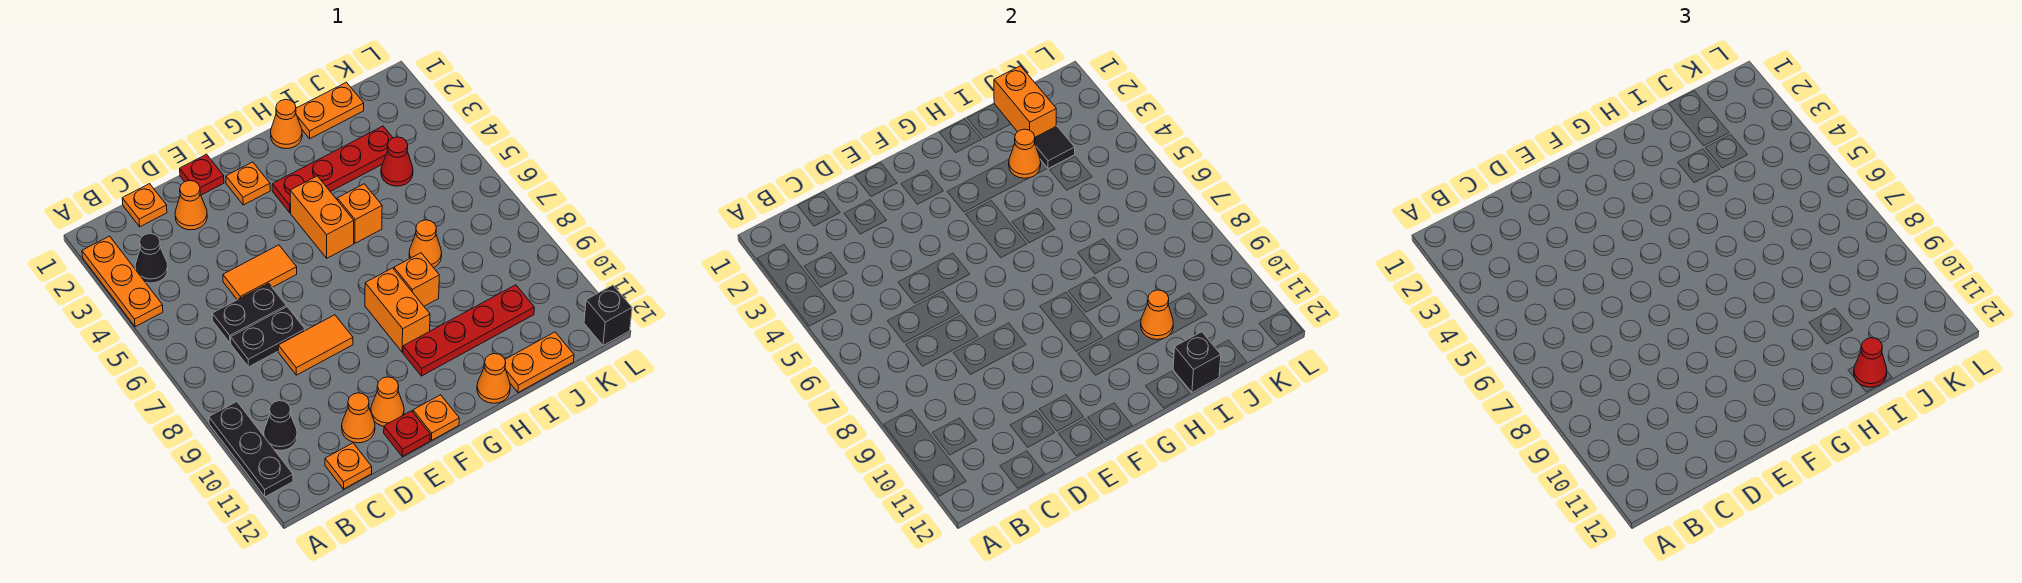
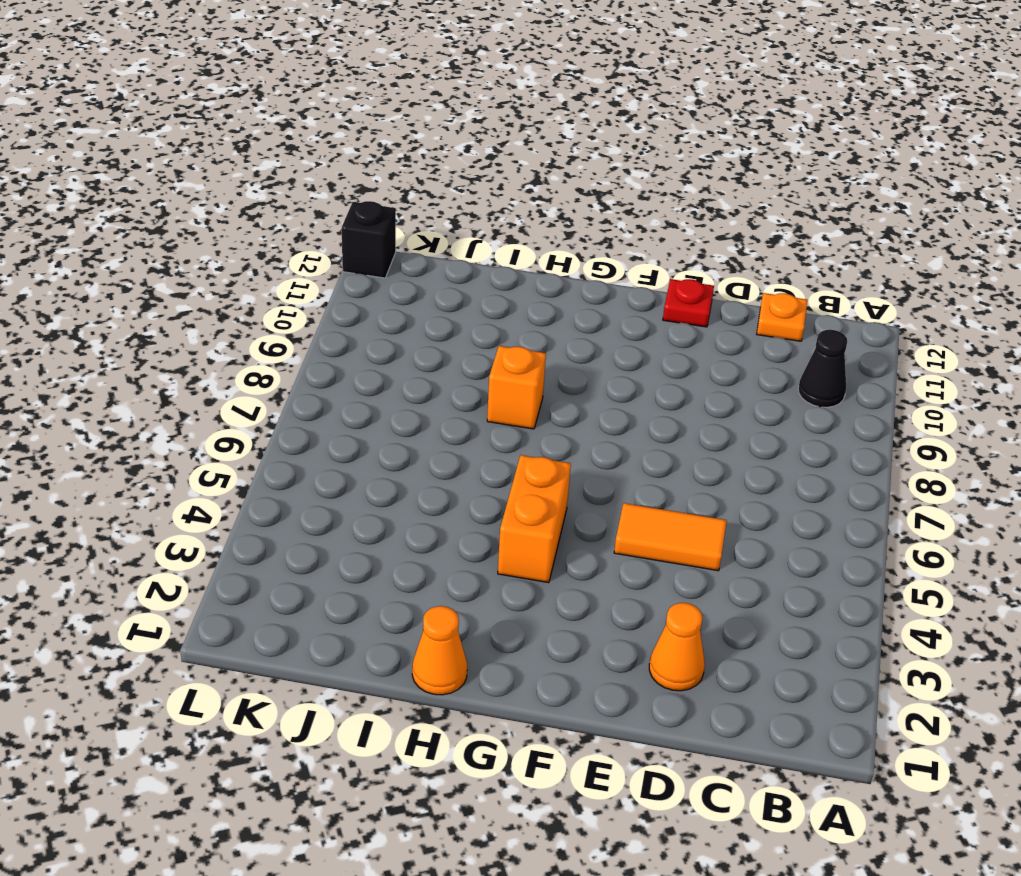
none -> orange plate A2:A4 level 1
none -> black plate A9:A11 level 1
none -> black cone B3 level 1
none -> orange plate C1 level 1

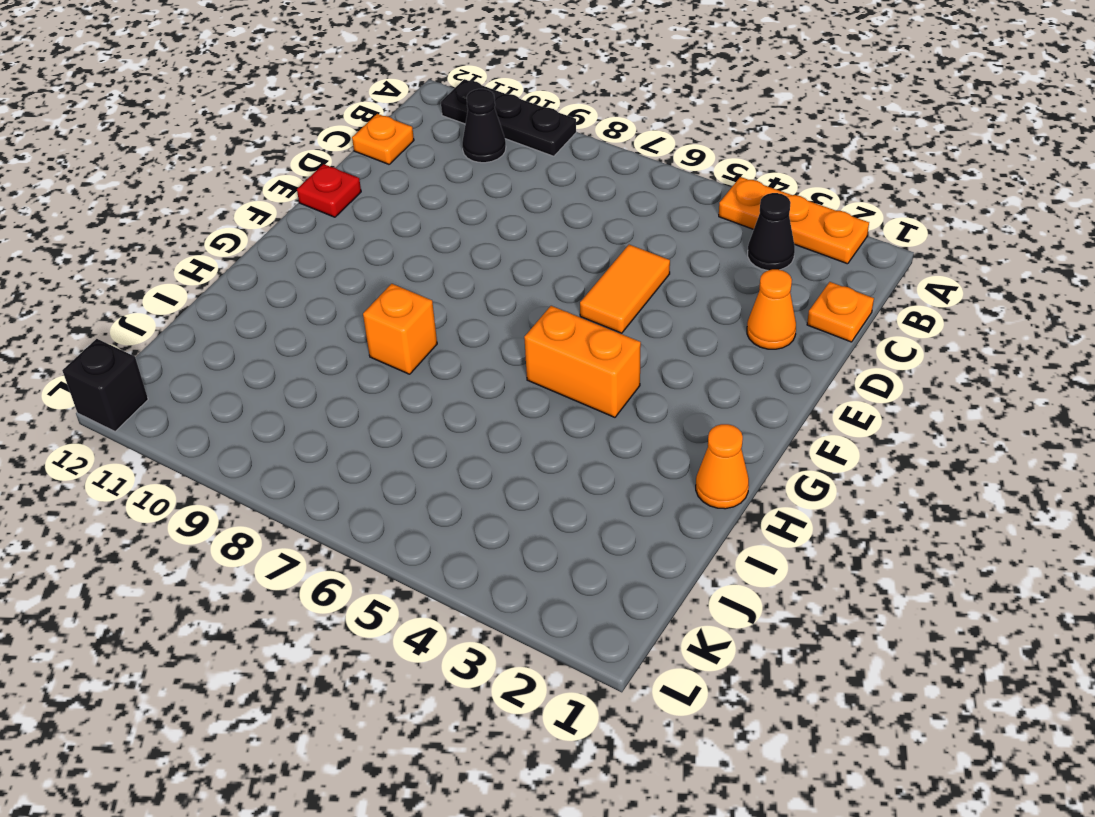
none -> black plate C6:D6 level 1
none -> black plate C7:D7 level 1
none -> orange tile D8:E8 level 1
none -> orange cone D11 level 1

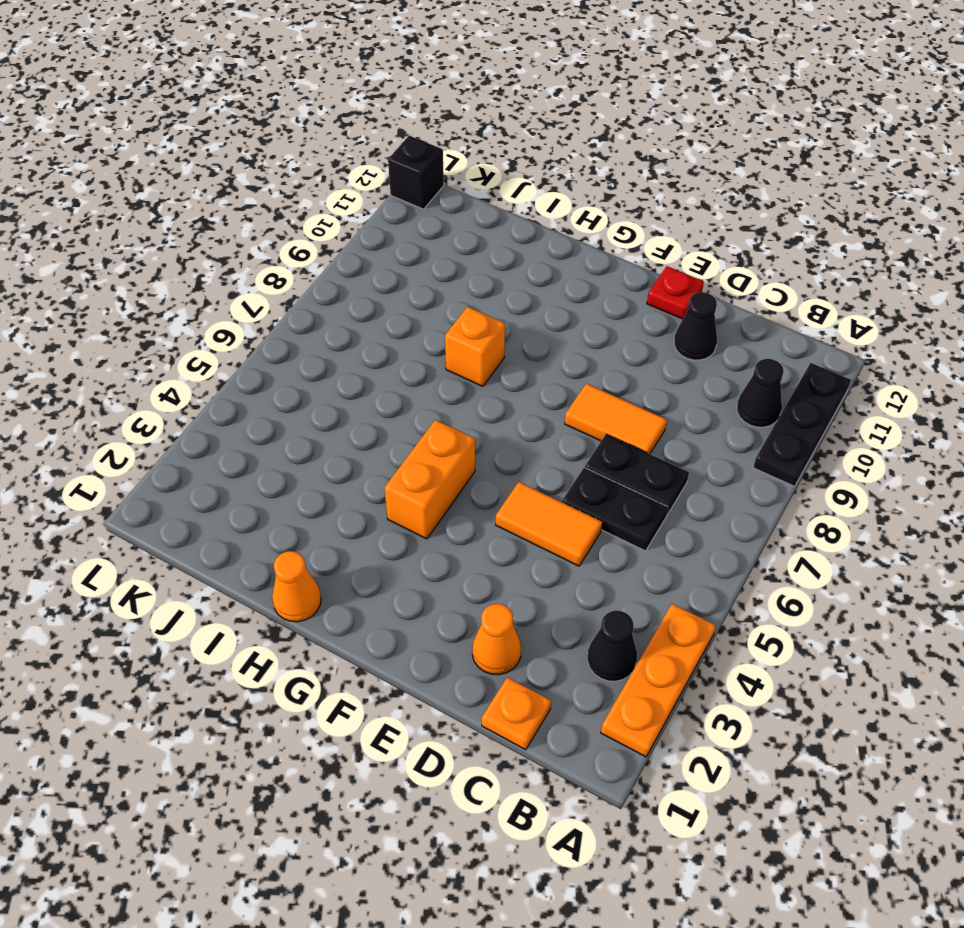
black cone D11 level 1 -> orange cone D11 level 1
none -> orange plate C12 level 1
none -> red plate E1 level 1
none -> orange cone E11 level 1
none -> orange plate F2 level 1

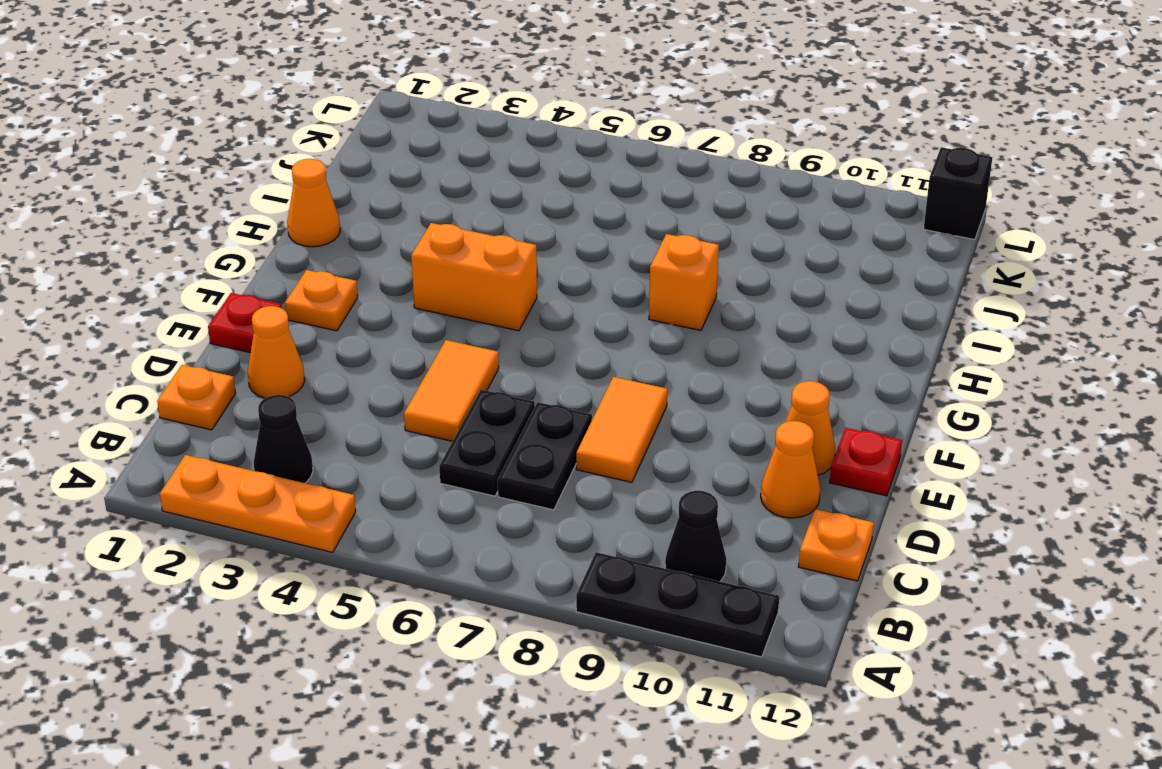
none -> orange plate F12 level 1
none -> red plate G3:J3 level 1
none -> orange brick G8:G9 level 1
none -> red plate G10:J10 level 1

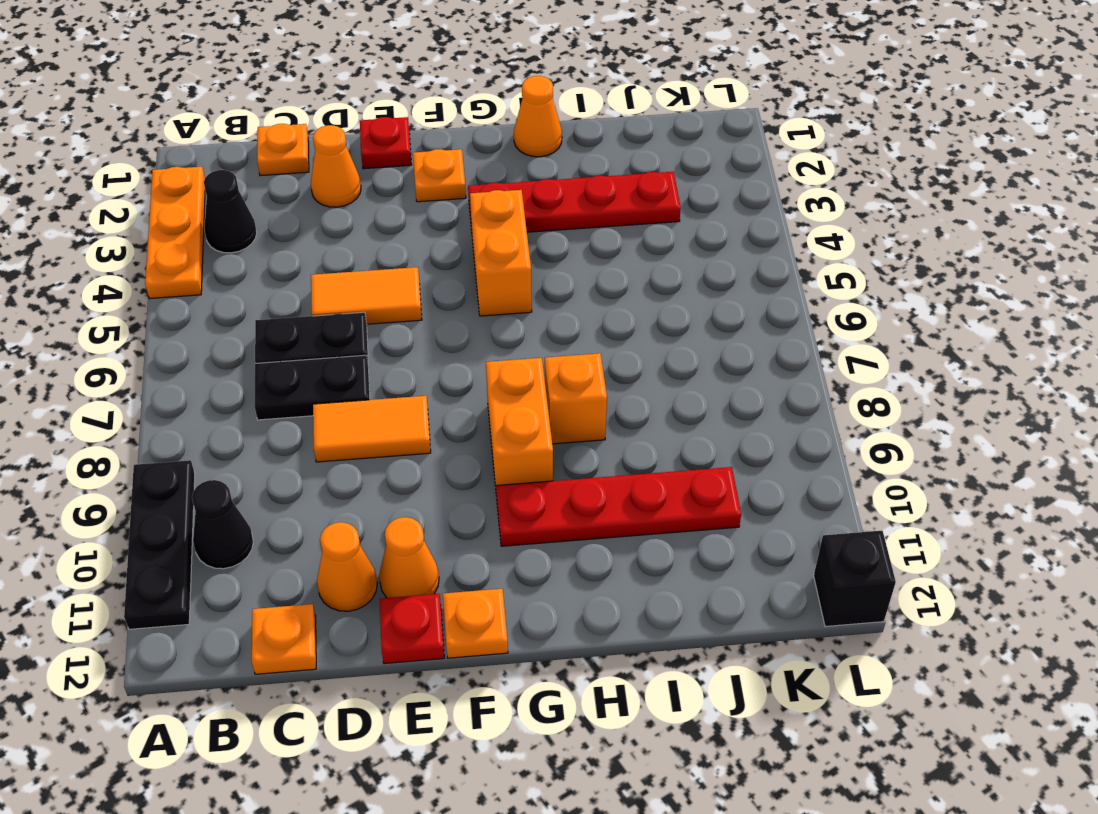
none -> orange brick H5 level 1
none -> orange cone H12 level 1
none -> orange plate I1:J1 level 1
none -> orange cone I7 level 1

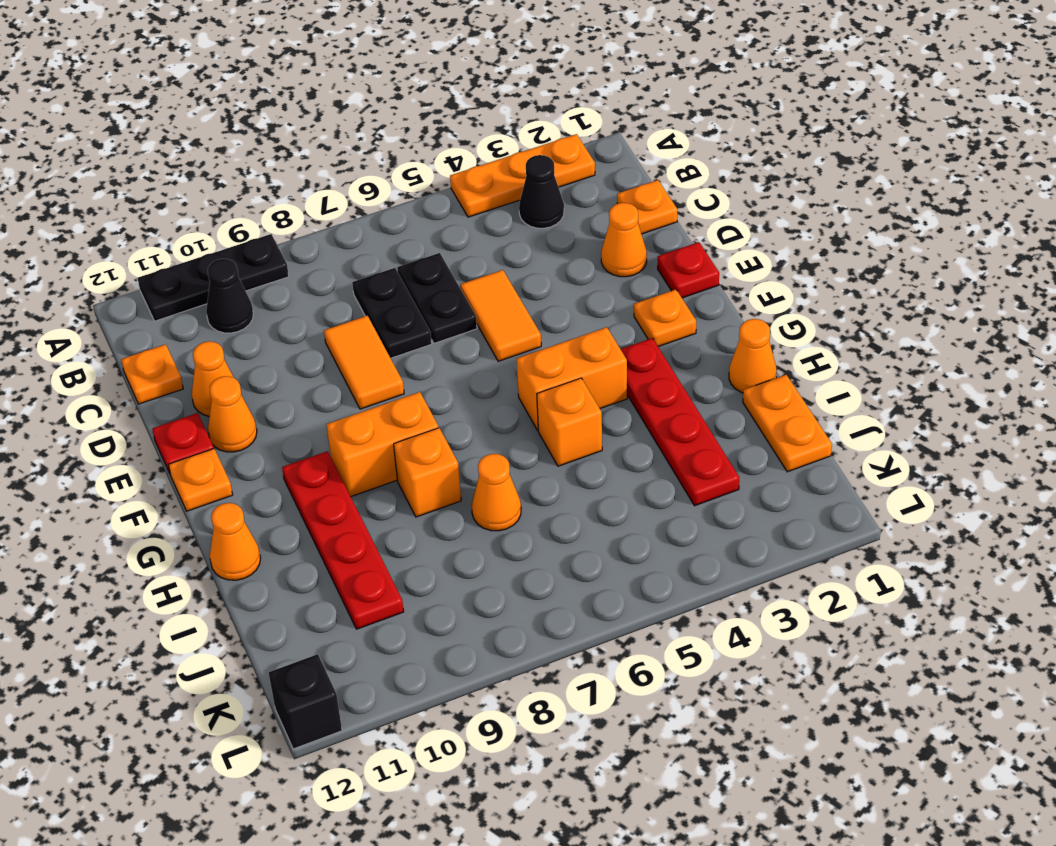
none -> orange plate I12:J12 level 1
none -> red cone J4 level 1
none -> orange cone I3 level 2
none -> orange cone I10 level 2

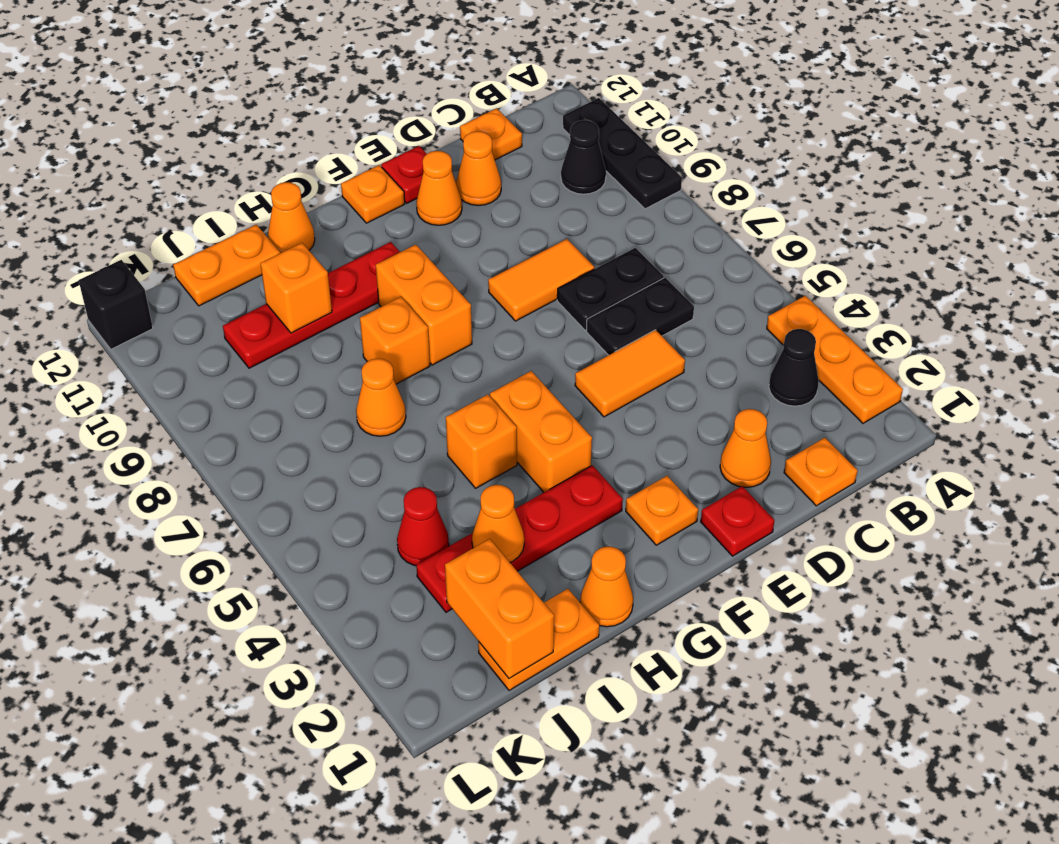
orange brick I10 level 2 -> orange cone I10 level 2
none -> black brick I12 level 2
none -> black tile J3 level 2
none -> red cone I12 level 3

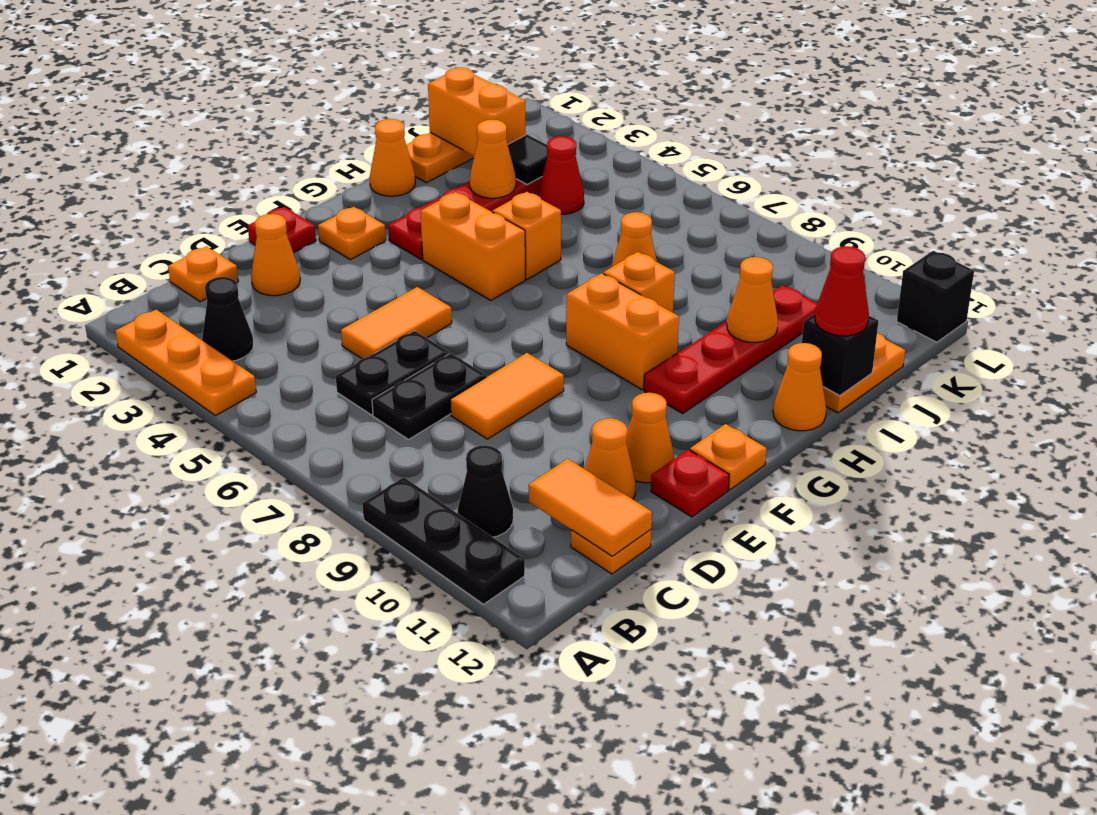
orange tile C11:C12 level 2 -> none

